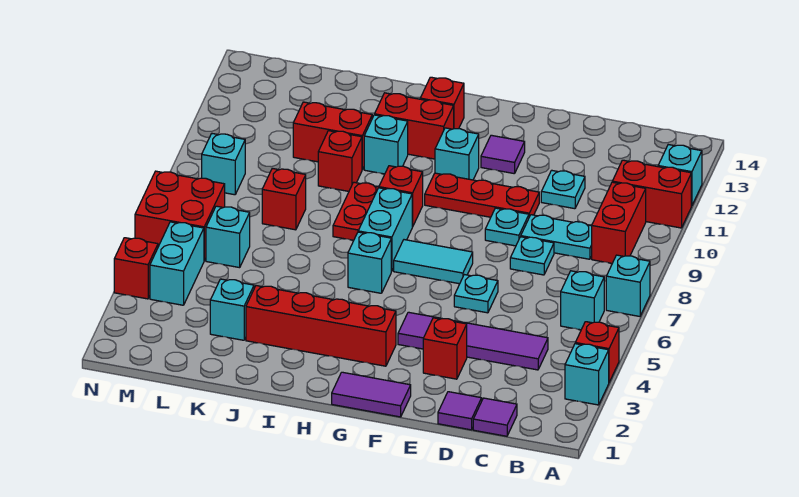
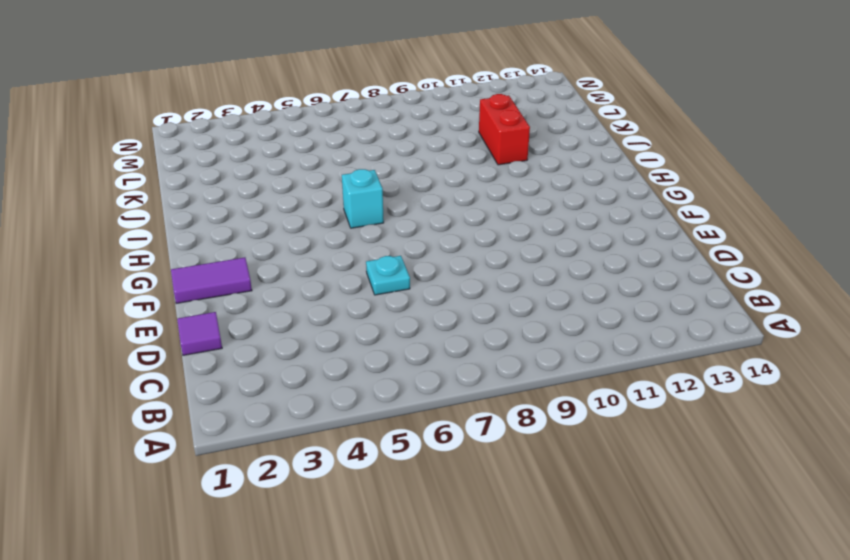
purple tile F1:F2 level 1 -> purple tile F1:G1 level 1
none -> cyan brick A3 level 1
none -> red brick A4 level 1
none -> cyan brick A7 level 1
none -> red brick A11:B11 level 1

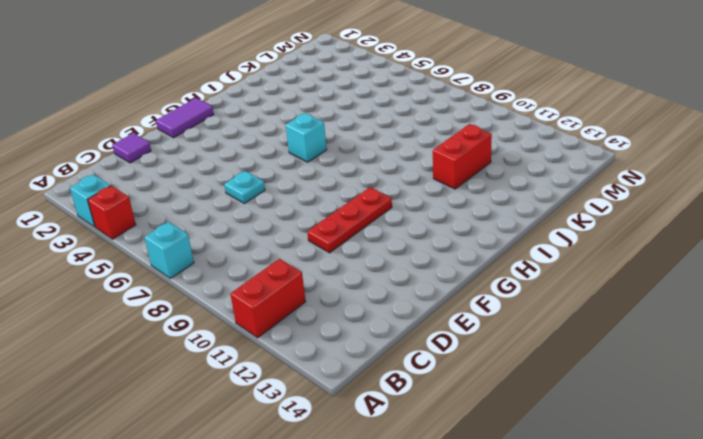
none -> cyan brick A12 level 1
none -> cyan brick B6 level 1
none -> red brick B9:B10 level 1
none -> purple tile C1 level 1

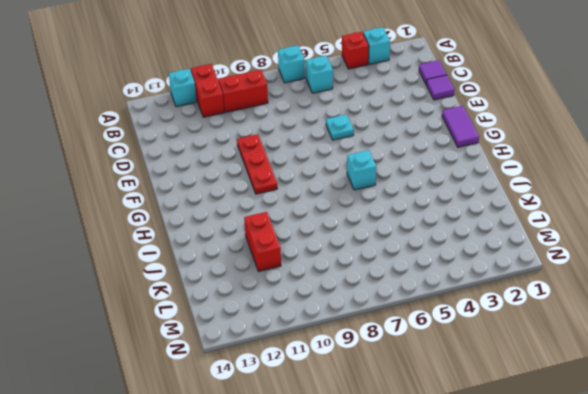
none -> purple tile C4:F4 level 1
none -> cyan plate C9:D9 level 1
none -> cyan plate D8 level 1
none -> cyan plate D11 level 1

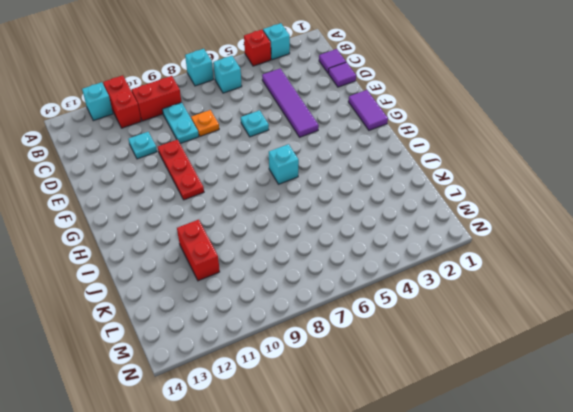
orange plate D8 level 1 -> cyan plate D8 level 1
none -> red brick E3 level 1
none -> cyan plate E9 level 1
none -> cyan tile F7:G7 level 1
none -> purple tile F12 level 1

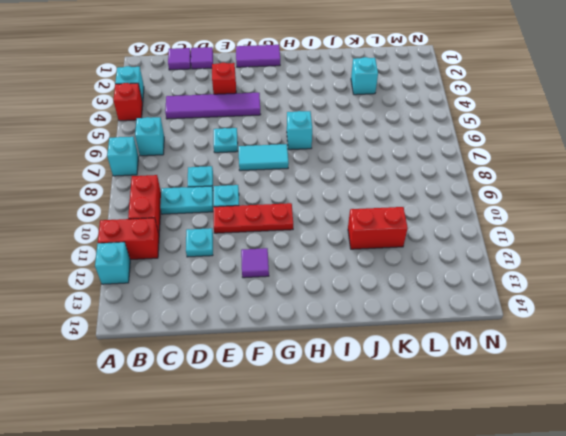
none -> red brick G3:J3 level 1
none -> cyan brick G11 level 1
none -> cyan brick H7:H8 level 1
none -> red brick H9 level 1

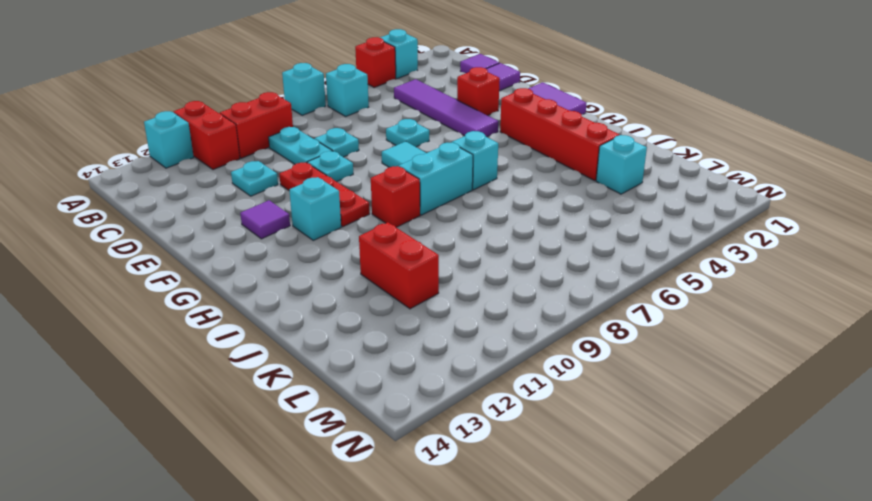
none -> red brick H12:I12 level 1
none -> red brick H13 level 1
none -> red plate I8:I9 level 1
none -> cyan brick I11 level 1

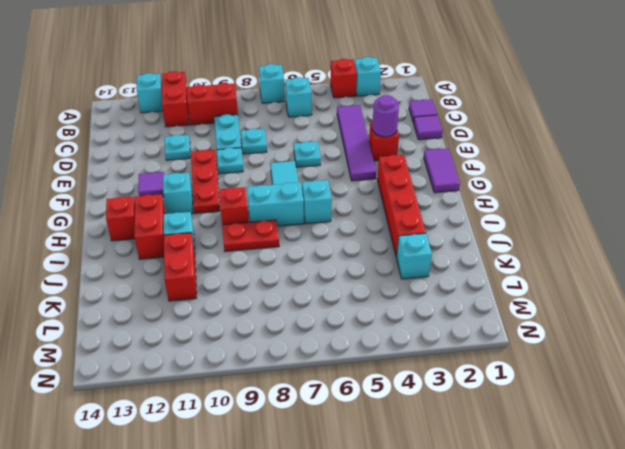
purple round brick E3 level 2 -> none
none -> red brick J10 level 1
none -> red brick K8 level 1
none -> cyan brick L6 level 1
none -> cyan brick M4:M5 level 1

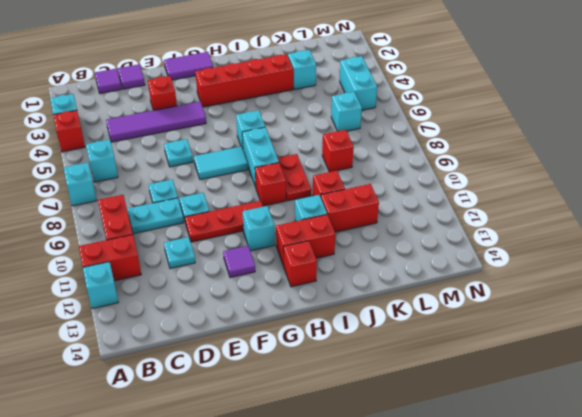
none -> red brick M6:N7 level 1
none -> cyan brick M9 level 1
none -> red brick N4 level 1

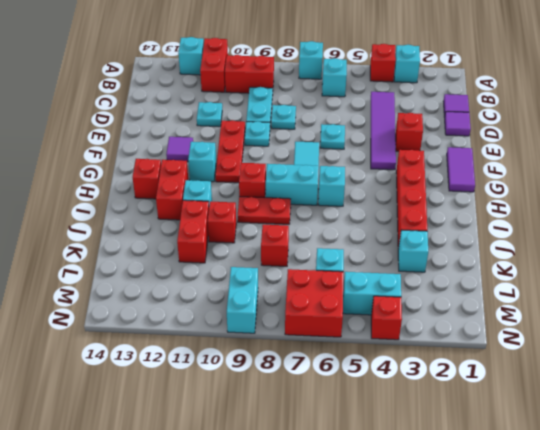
cyan brick M9:N9 level 1 -> cyan brick M9 level 1

